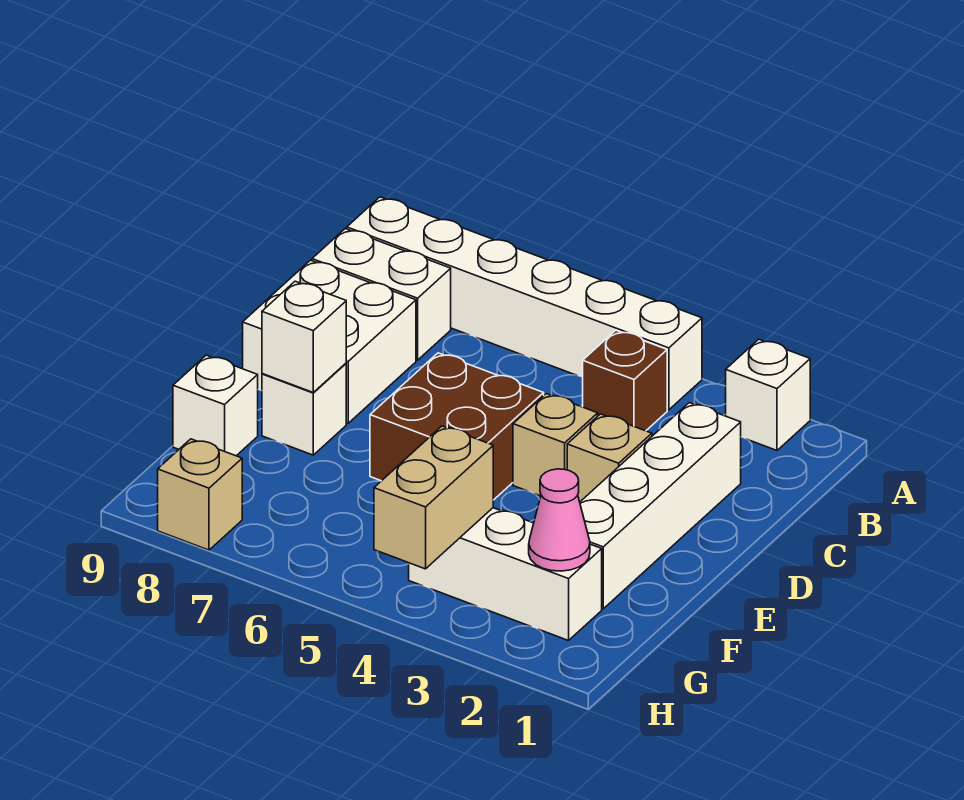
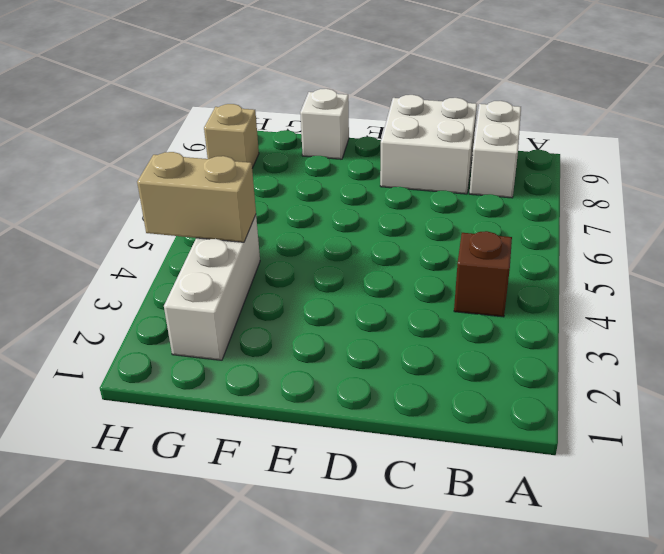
none -> white brick A2 level 1
none -> white brick A4:A9 level 1
none -> white brick C2:F2 level 1

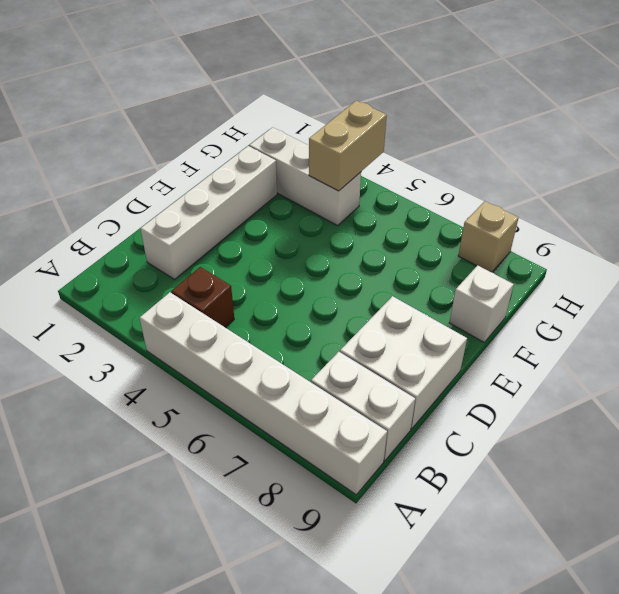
none -> white brick A2 level 1
none -> tan brick D3 level 1
none -> tan brick D4 level 1

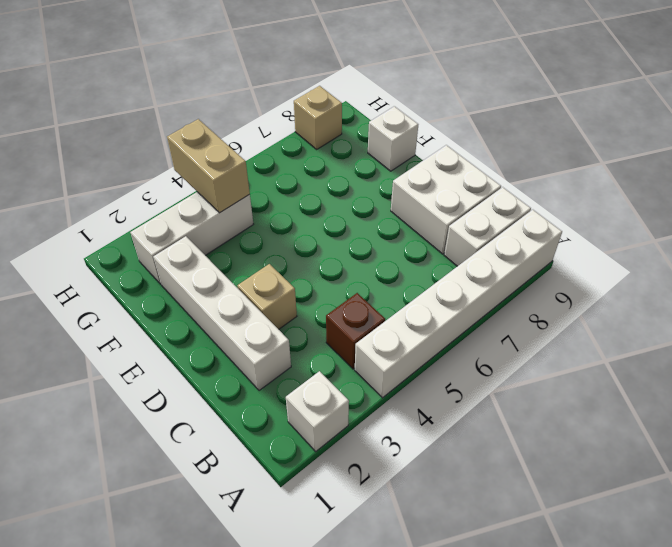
none -> tan brick D4 level 1
none -> brown brick D5:E6 level 1
none -> white brick E8 level 1

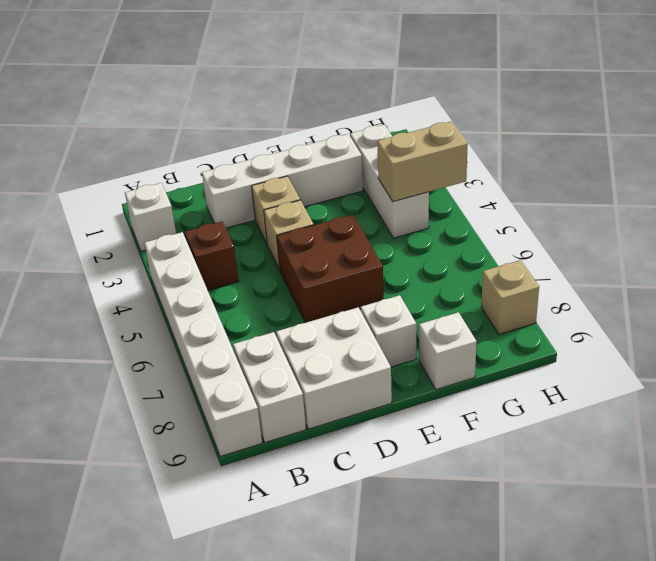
none -> white brick E8 level 2
none -> pink cone G2 level 2

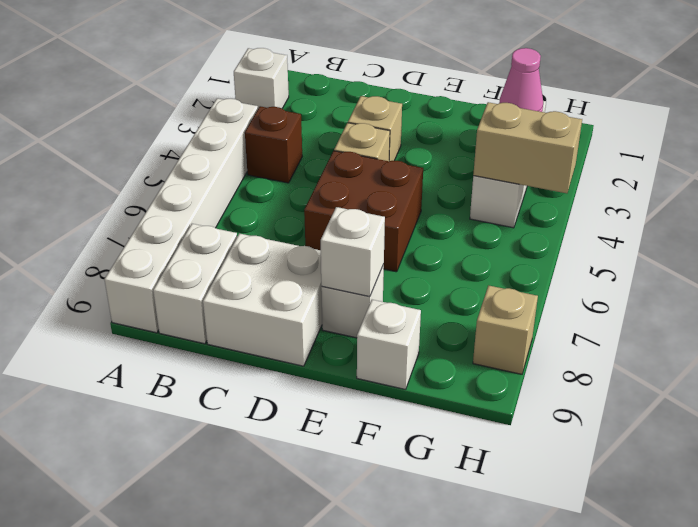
none -> white brick C2:F2 level 1

